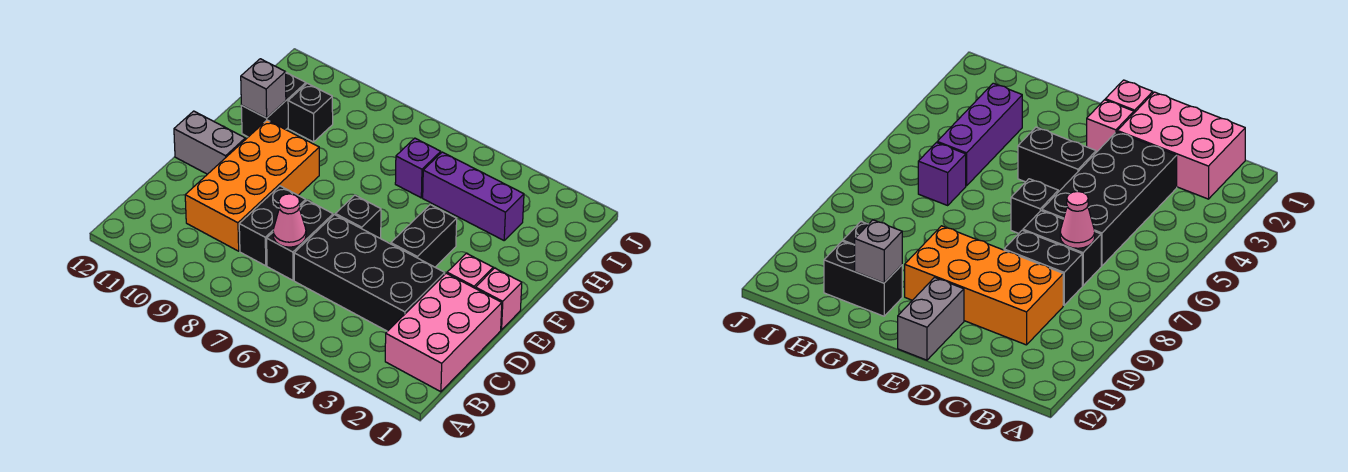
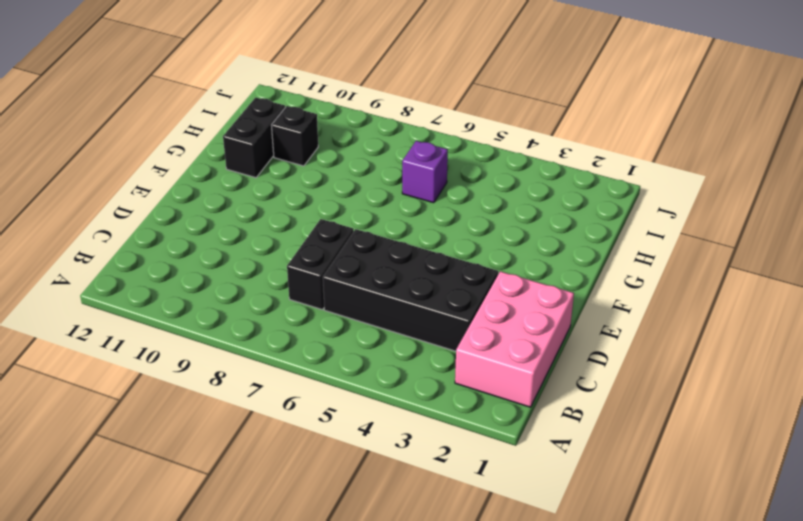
none -> black brick C8:D8 level 1
none -> orange brick C9:F10 level 1
none -> pink brick E1 level 1

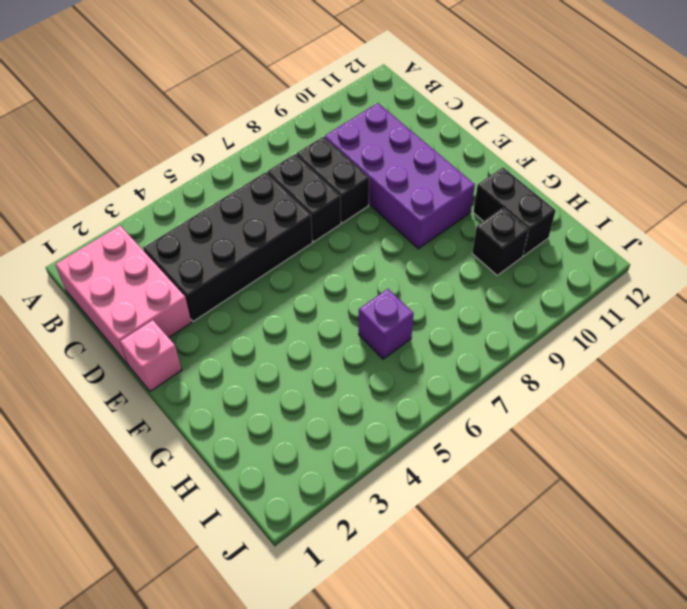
purple brick C9:F10 level 1 -> orange brick C9:F10 level 1
none -> pink brick E2 level 1
none -> black brick E4:F4 level 1
none -> black brick E6 level 1

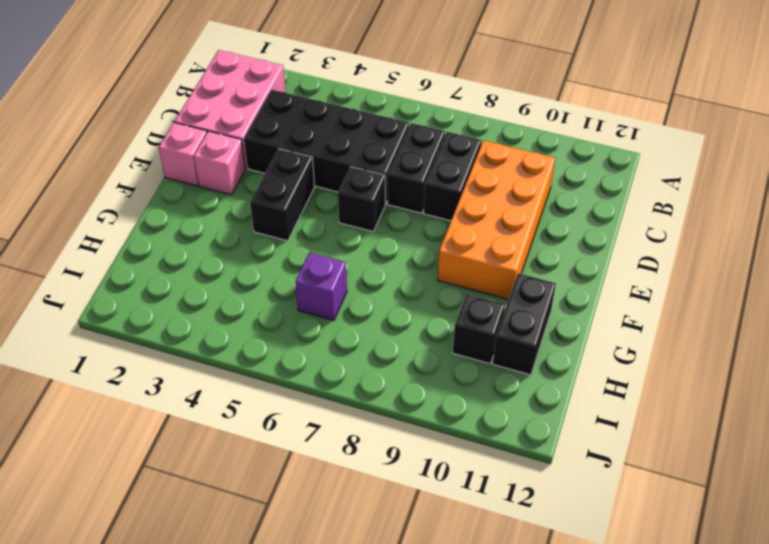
none -> grey brick E11:E12 level 1
none -> purple brick H3:H5 level 1
none -> pink cone C7 level 2

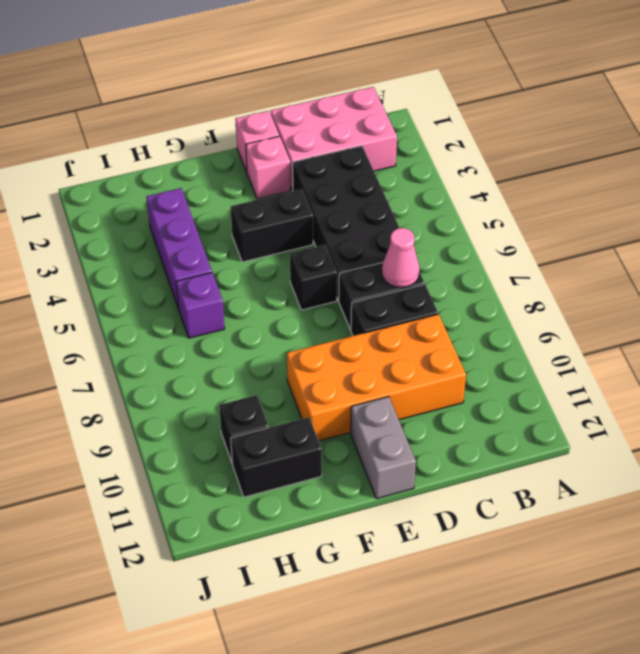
none -> grey brick G11 level 2

